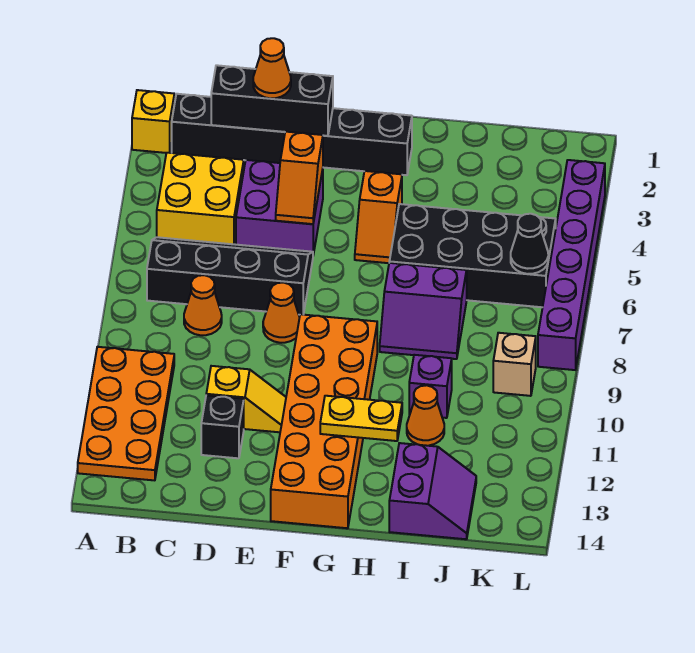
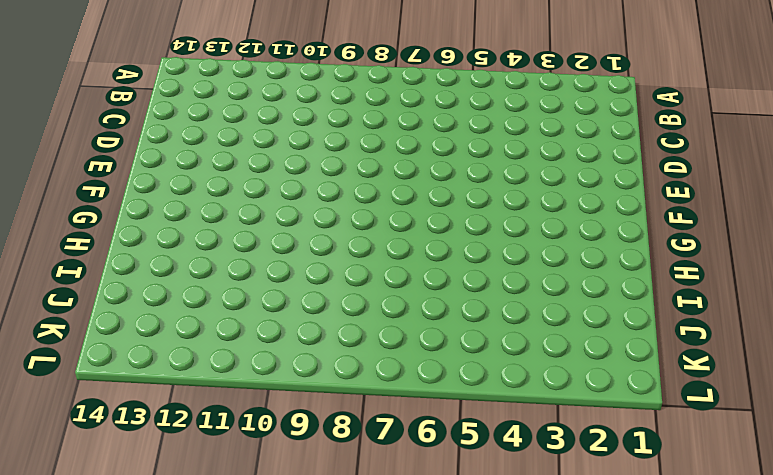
none -> yellow brick A2 level 1
none -> orange plate A10:B13 level 1
none -> black brick B2:G2 level 1

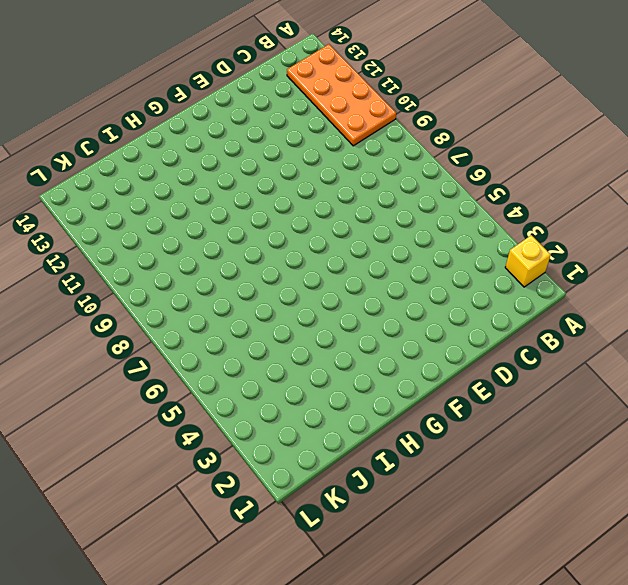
none -> black brick B2:G2 level 1
none -> yellow brick B4:C5 level 1
none -> black slope B6:E7 level 1 top 7

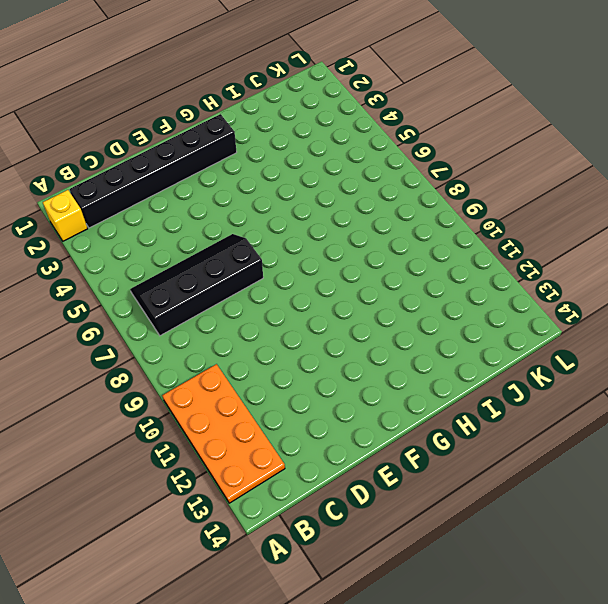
none -> yellow brick B4:C5 level 1
none -> orange cone C8 level 1
none -> purple brick D4:E5 level 1

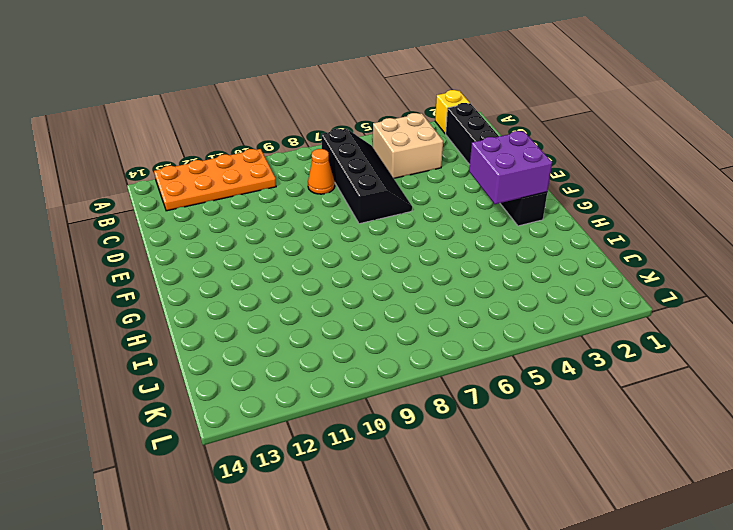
tan brick B4:C5 level 1 -> yellow brick B4:C5 level 1
purple brick F2:G3 level 2 -> purple brick D4:E5 level 1
none -> yellow slope D11:E11 level 1 top D
none -> black brick D12 level 1
none -> orange cone E8 level 1

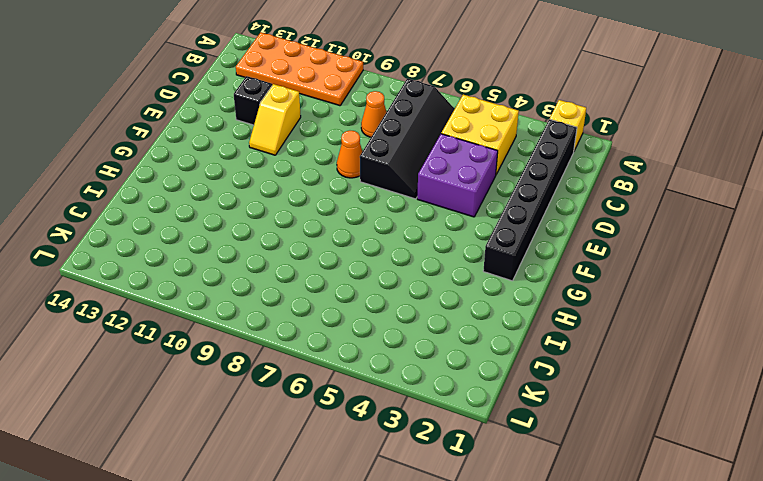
none -> orange brick F9:G14 level 1
none -> orange slope G4:G5 level 1 top 4
none -> black brick H5:K6 level 1

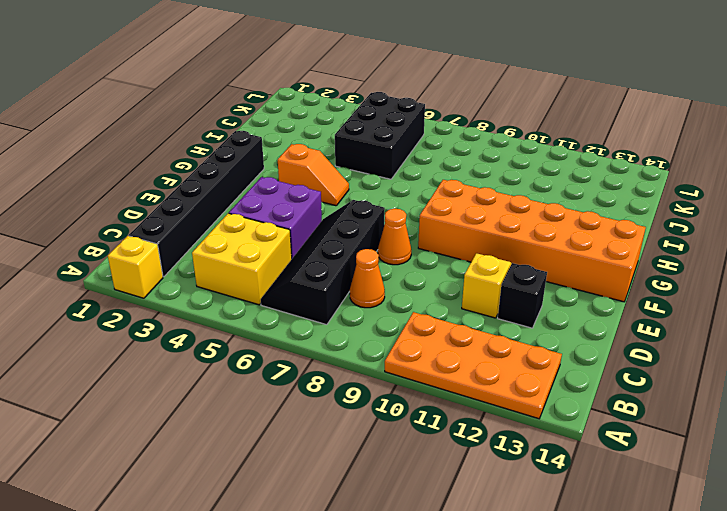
black brick I5:K6 level 1 -> black brick H5:K6 level 1
none -> purple slope H7:I8 level 1 top 7
none -> purple brick I10 level 1
none -> orange cone I11 level 1

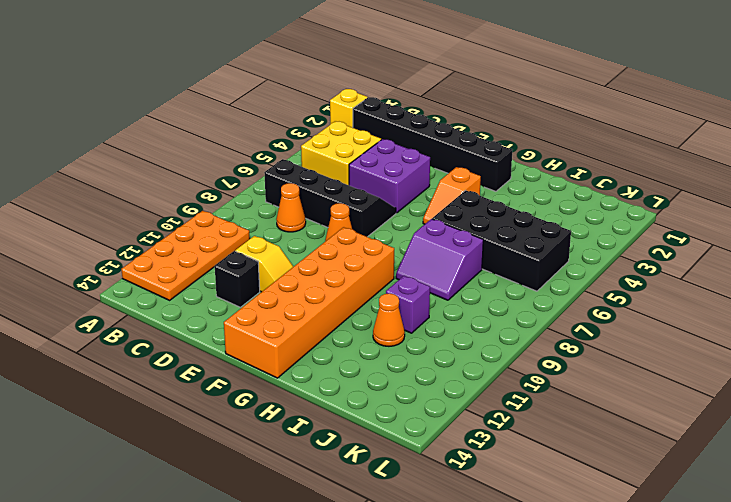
none -> purple slope I13:J14 level 1 top I
none -> tan brick K9 level 1
none -> purple brick L3:L8 level 1

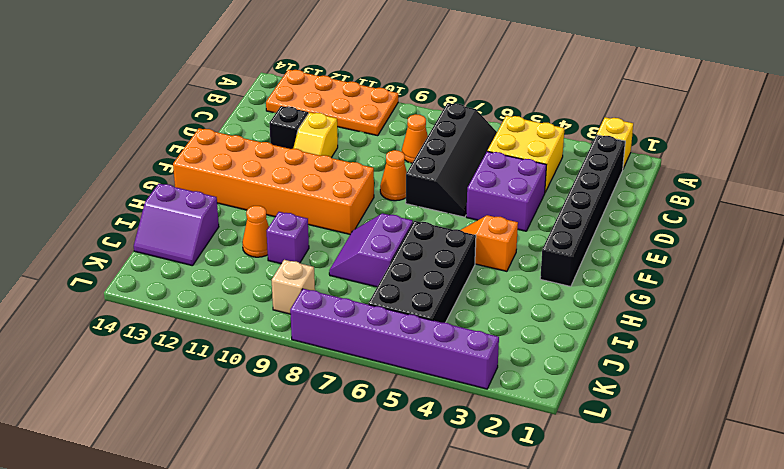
none -> black brick C2:E2 level 2
none -> orange slope E4:E5 level 2 top 4
none -> yellow plate G12:H12 level 2

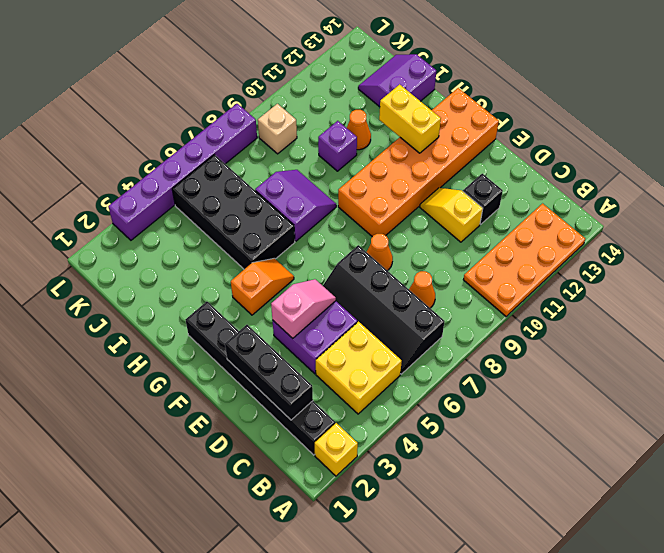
pink slope E4:E5 level 2 top 4 -> orange slope E4:E5 level 2 top 4
yellow brick G12:H12 level 2 -> yellow plate G12:H12 level 2
none -> black cone K6 level 2
none -> orange cone D2 level 3

